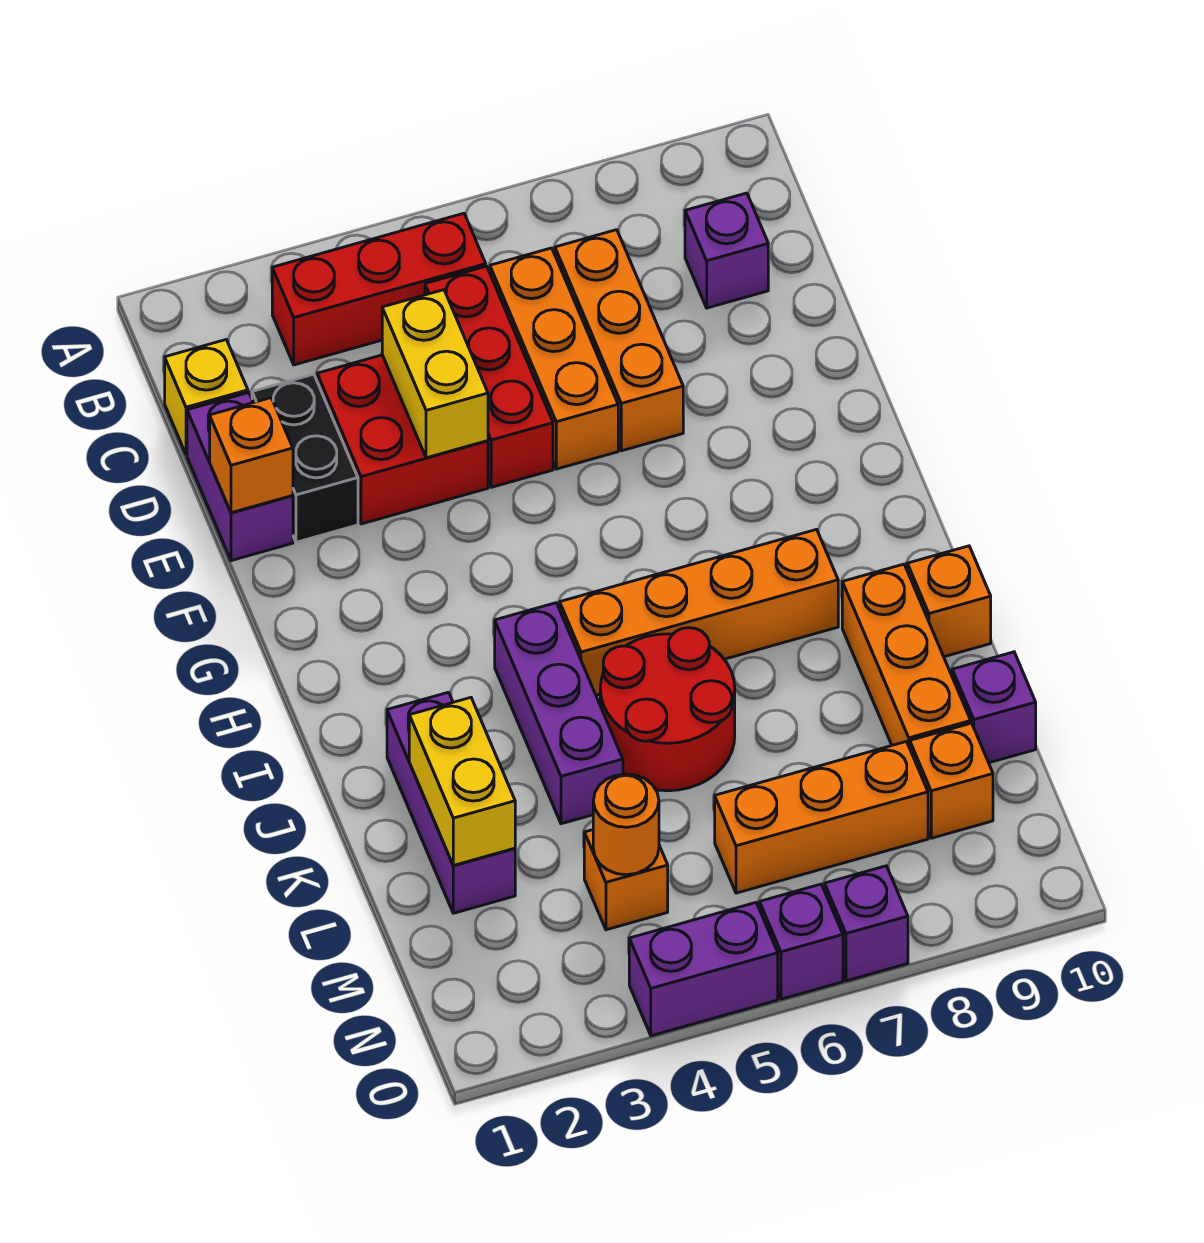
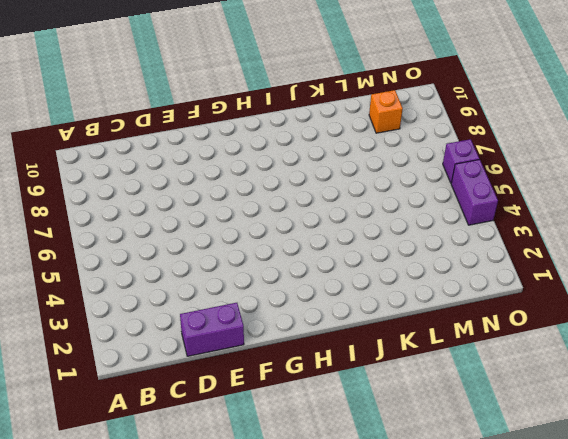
none -> red brick B3:B5 level 1
none -> yellow brick C1 level 1
none -> red brick C5:E5 level 1

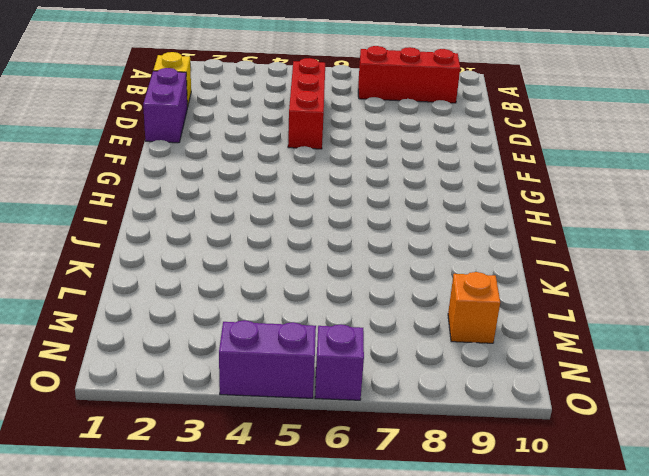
red brick B7:B9 level 1 -> red brick B3:B5 level 1
none -> orange brick C6:E6 level 1
none -> orange brick C7:E7 level 1
none -> purple brick C9 level 1

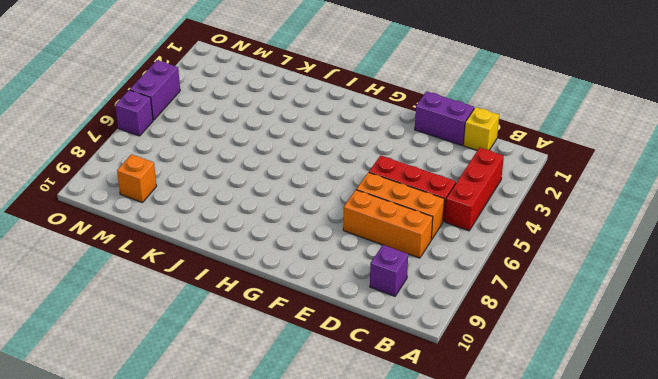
none -> black brick D2:E2 level 1
none -> red brick D3:E4 level 1
none -> purple brick I4:K4 level 1

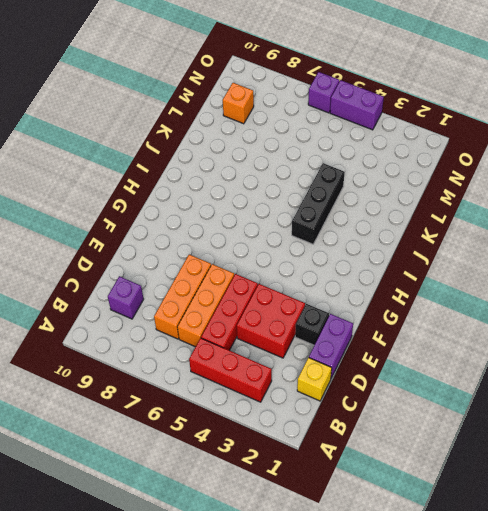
black brick E2 level 1 -> black brick D2:E2 level 1
black brick I4:K4 level 1 -> purple brick I4:K4 level 1
none -> orange brick I5:I8 level 1
none -> purple brick J2:L2 level 1
none -> red round brick J5:K6 level 1

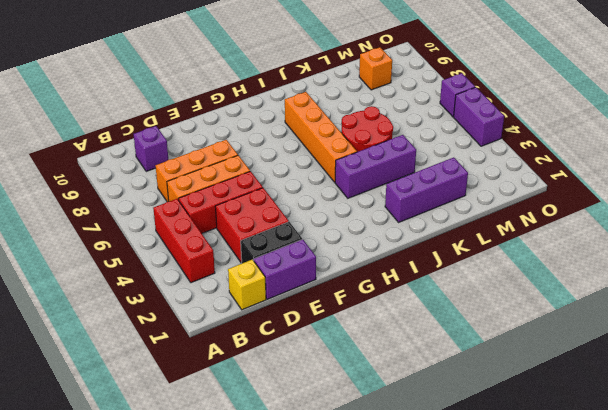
none -> orange brick J9:L9 level 1
none -> orange brick J10 level 1
none -> purple brick L10 level 1

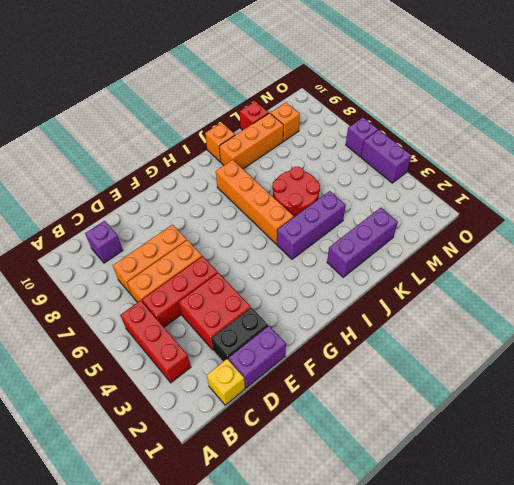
red brick L10 level 1 -> purple brick L10 level 1
none -> orange brick M4 level 1
none -> orange brick M6:M8 level 1
none -> purple brick O7 level 1

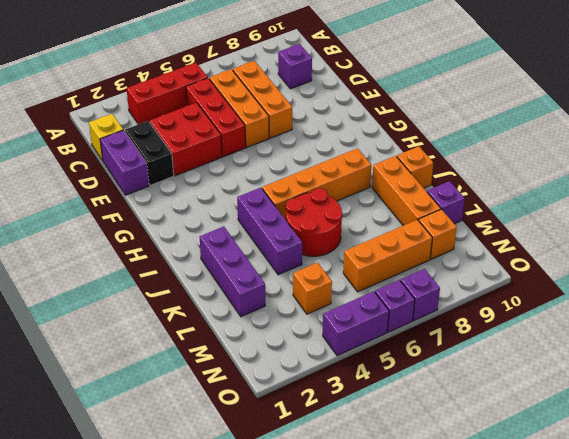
none -> yellow brick D4:E4 level 2
none -> orange brick E1 level 2
none -> yellow brick K2:L2 level 2

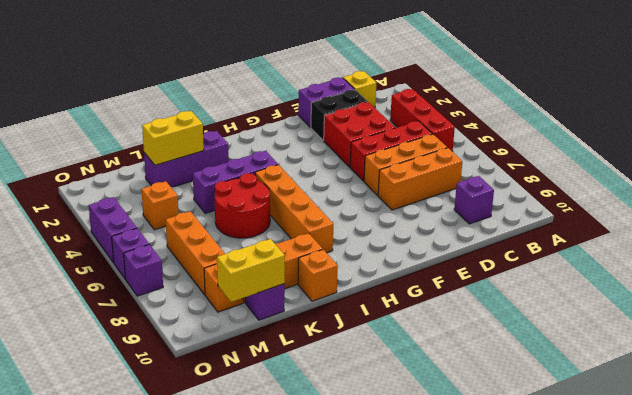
yellow brick L10:M10 level 2 -> yellow brick D4:E4 level 2
none -> orange brick E1 level 2
none -> orange round brick M4 level 2

